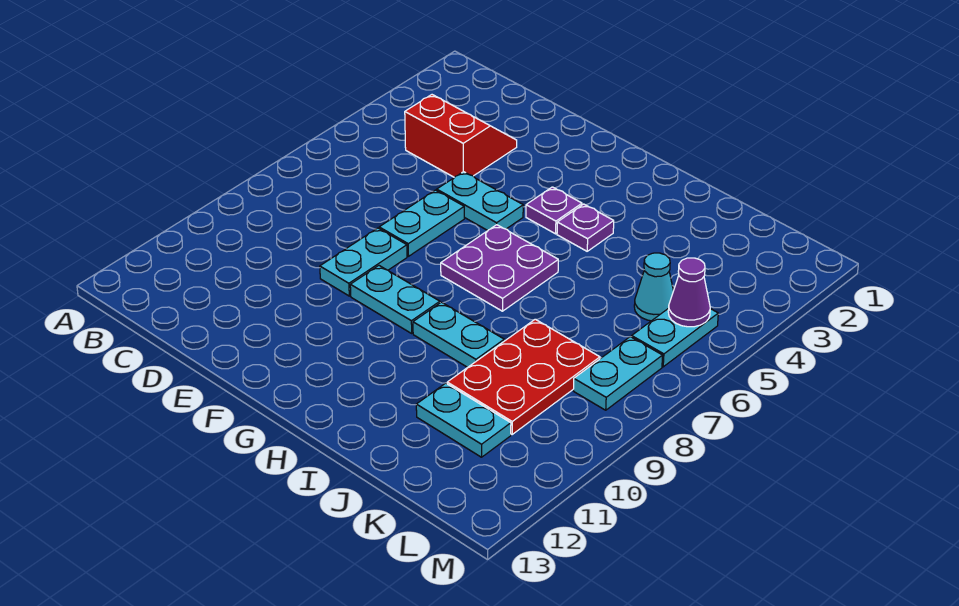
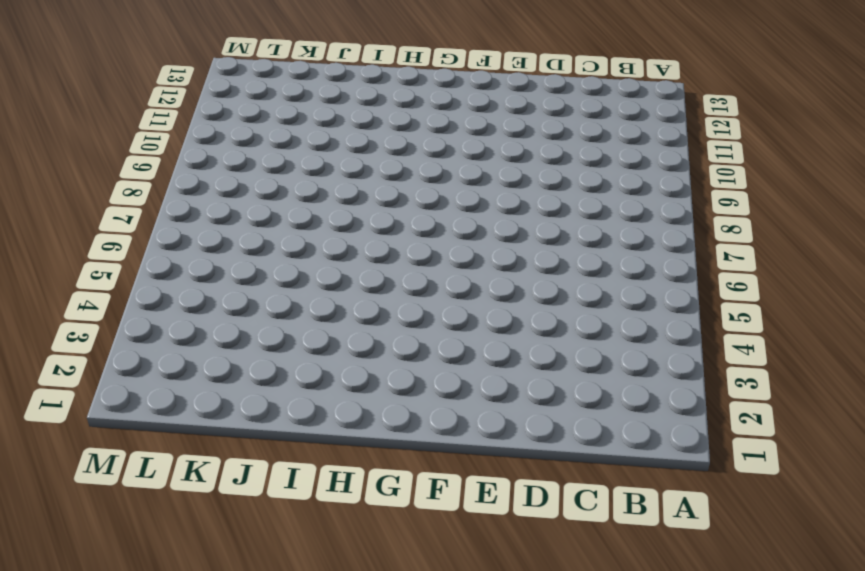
none -> red slope C3:D4 level 1 top 4
none -> cyan plate E5:F5 level 1
none -> cyan plate E6:E7 level 1

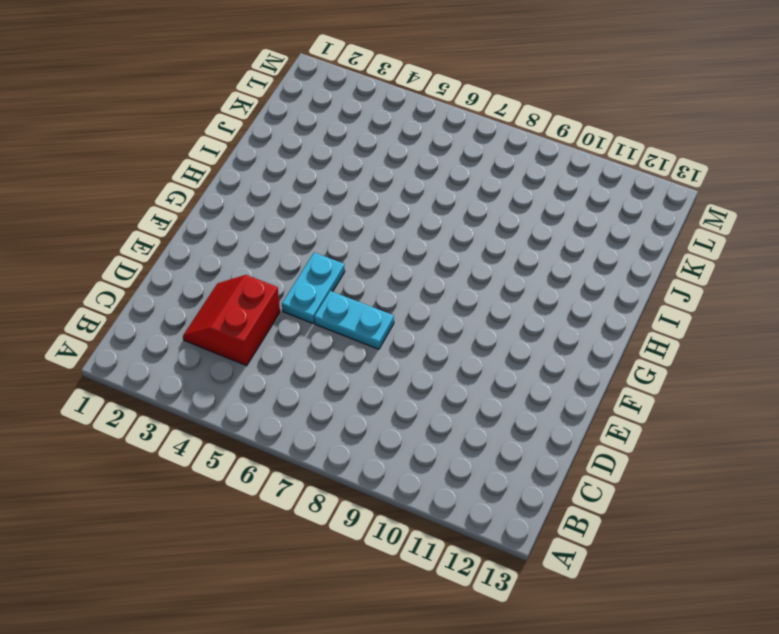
none -> cyan plate E8:E9 level 1
none -> cyan plate F9:G9 level 1
none -> purple plate G4 level 1

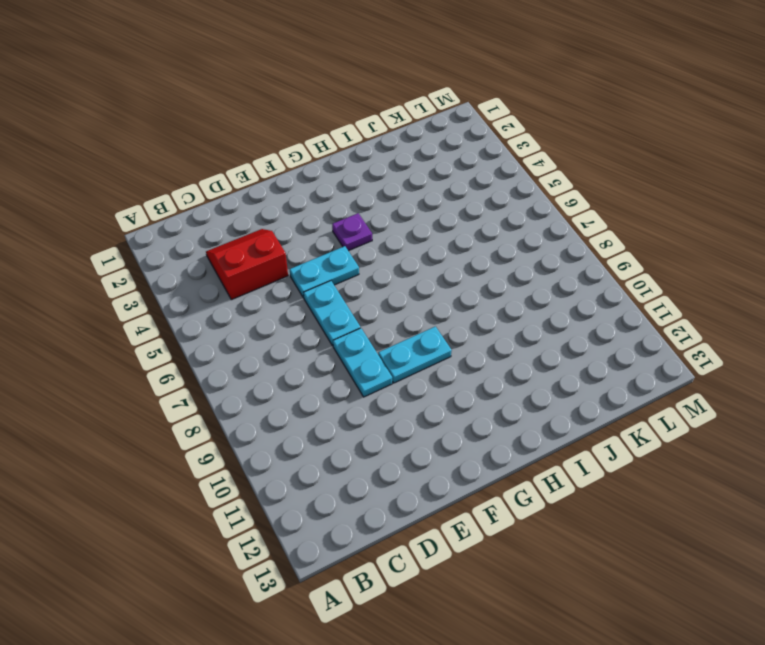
none -> purple plate G6:H7 level 1
none -> purple plate H4 level 1
none -> cyan plate H9:I9 level 1

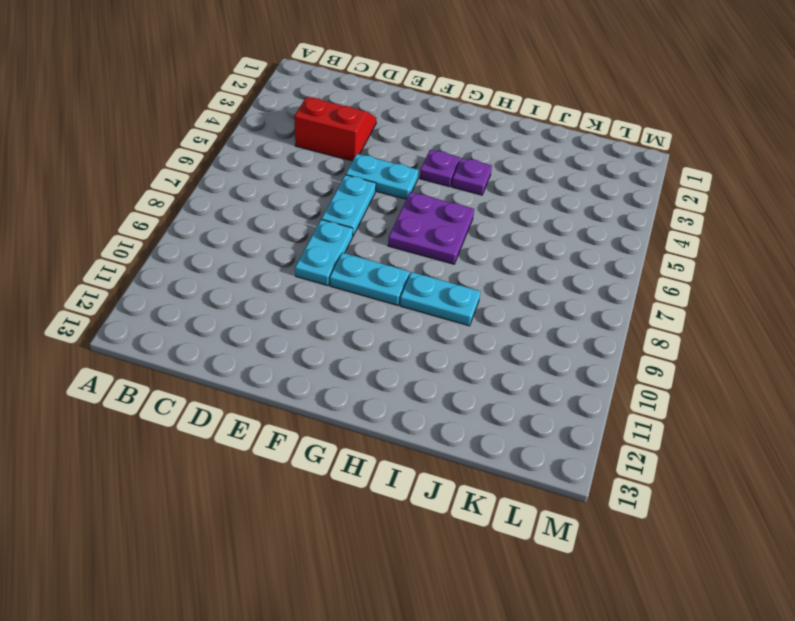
none -> red plate J8:K10 level 1
none -> cyan plate J11:K11 level 1
none -> cyan cone K5 level 1

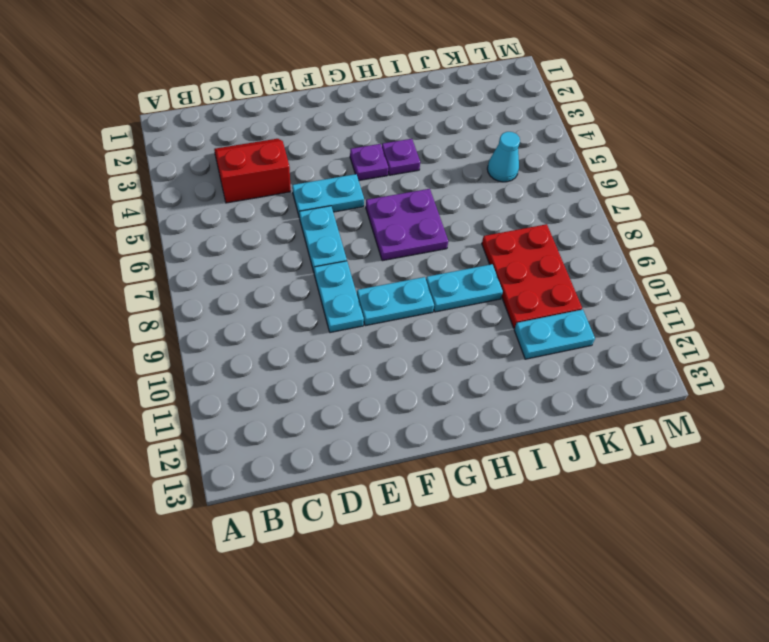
none -> cyan plate L5:L6 level 1
none -> cyan plate L7:L8 level 1
none -> purple cone L5 level 2

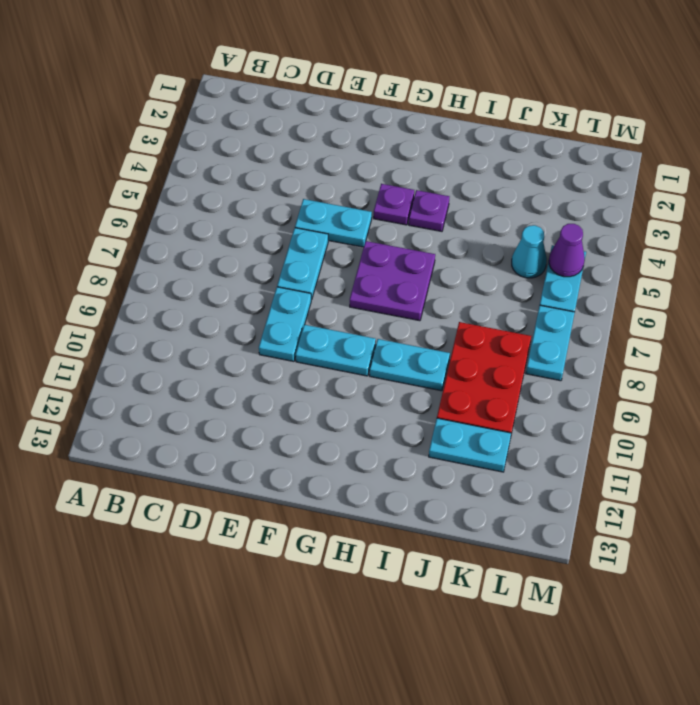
none -> red slope C3:D4 level 1 top 4

